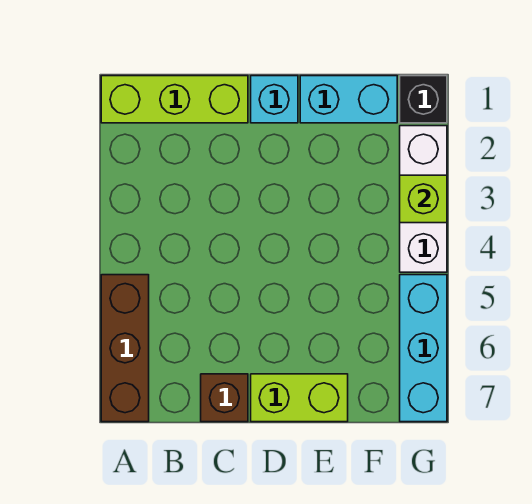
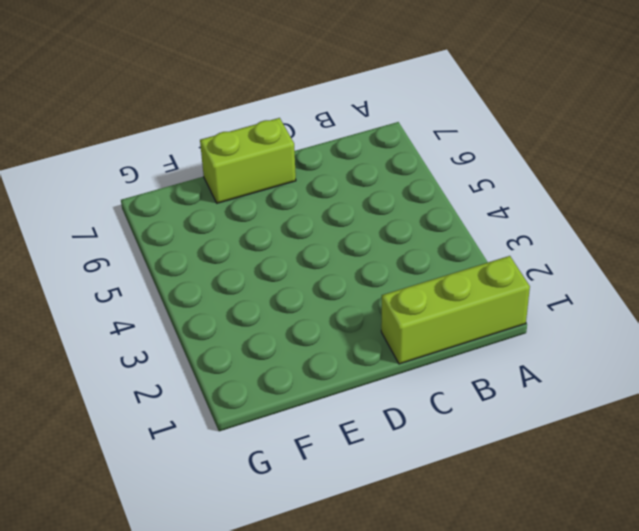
none -> brown brick A5:A7 level 1
none -> brown brick C7 level 1

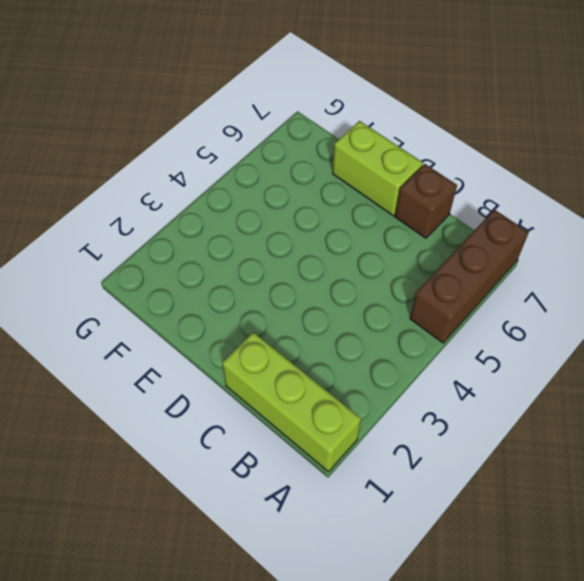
none -> cyan brick D1 level 1
none -> cyan brick E1:F1 level 1

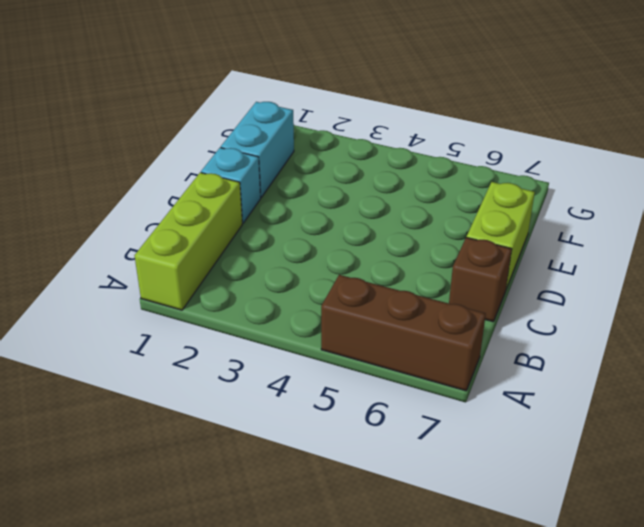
none -> black brick G1 level 1
none -> white brick G2:G4 level 1

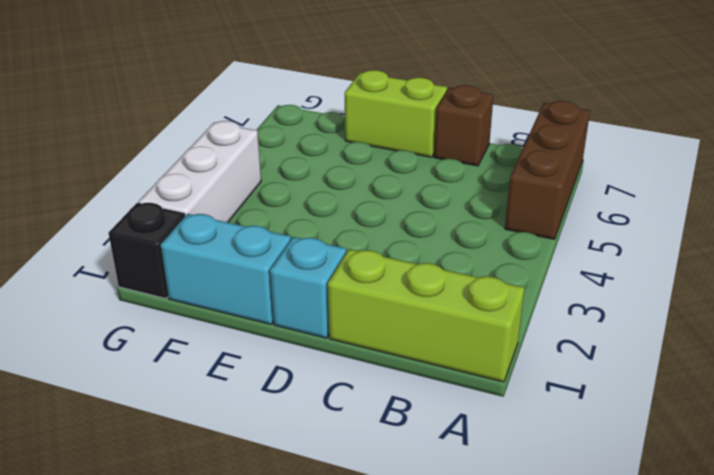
none -> cyan brick G5:G7 level 1
none -> lime brick G3 level 2

